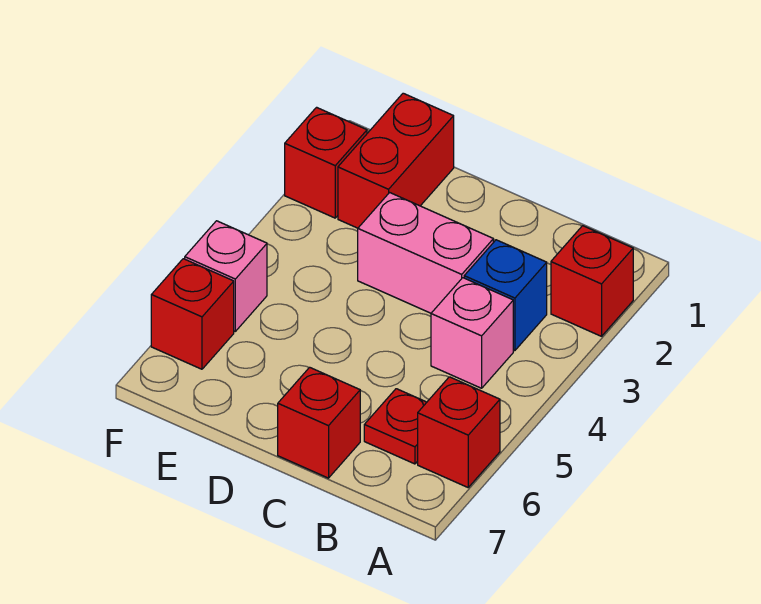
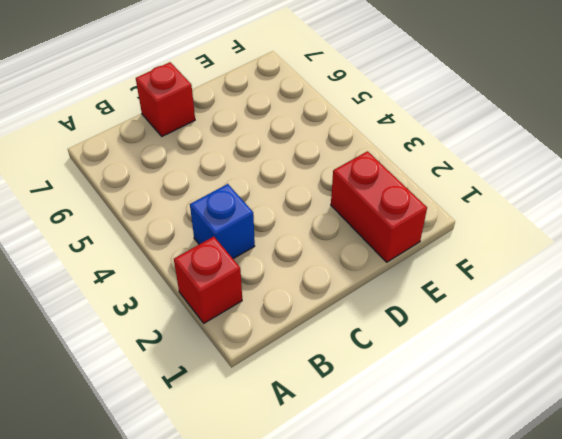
none -> red brick A6 level 1
none -> pink brick B4 level 1

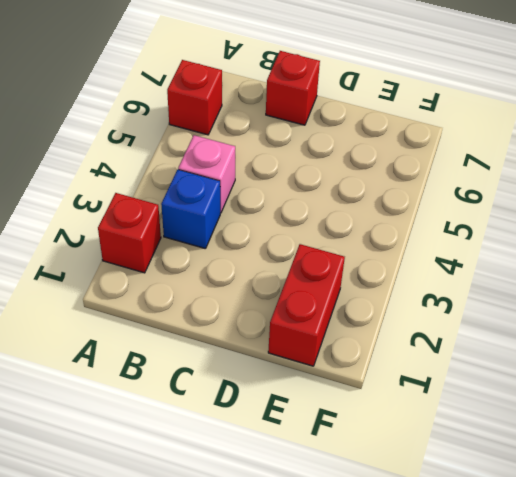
none -> red plate B6 level 1
none -> pink brick C3:D3 level 1

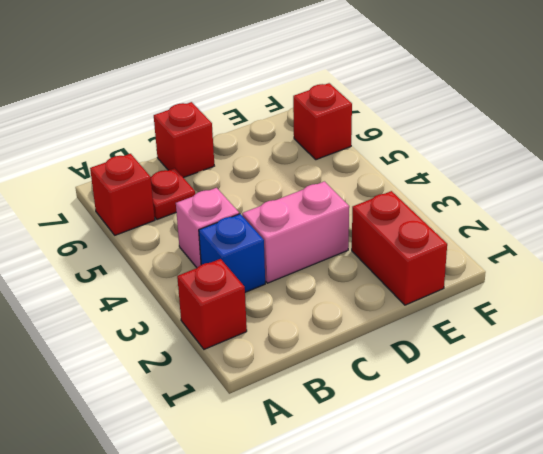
none -> red brick F2 level 1
none -> pink brick F5 level 1

